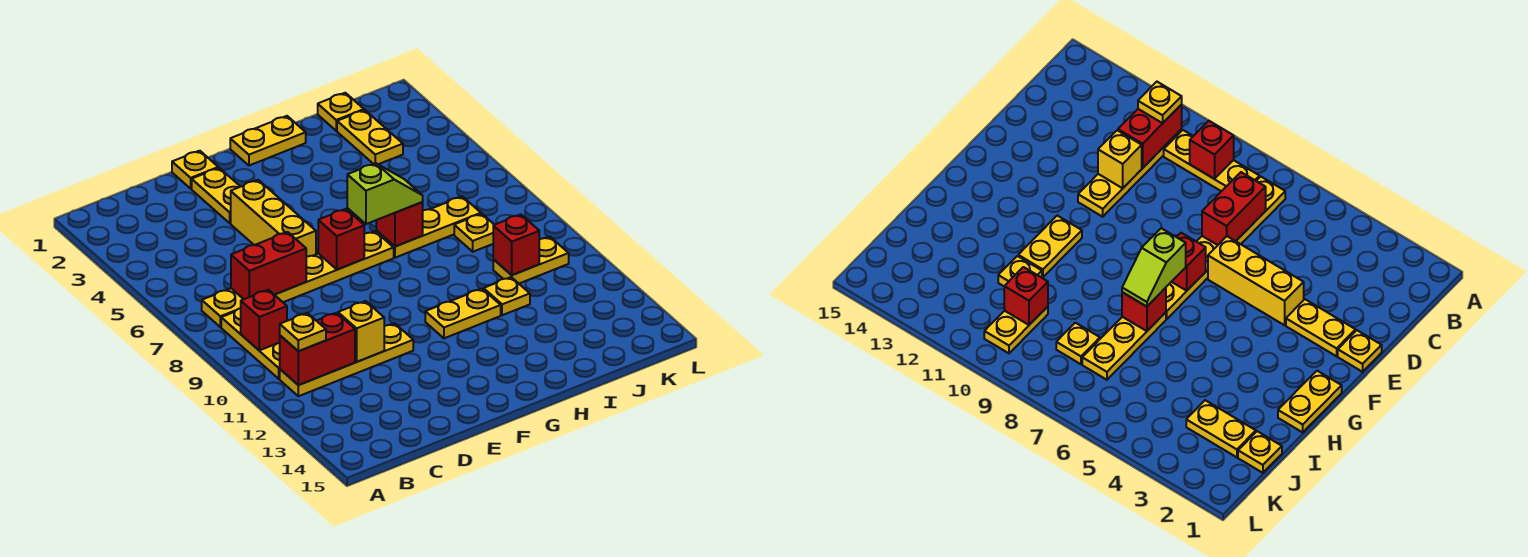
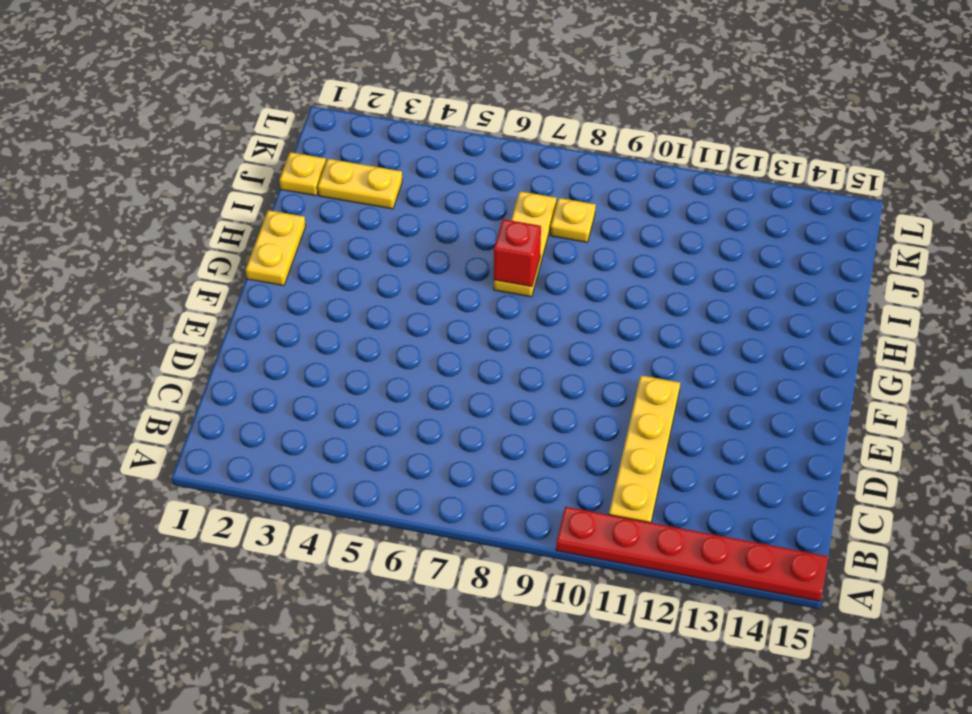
red plate A10:A15 level 1 -> none
none -> yellow plate B7:G7 level 1
none -> yellow plate B8:B10 level 1
none -> yellow plate E1 level 1

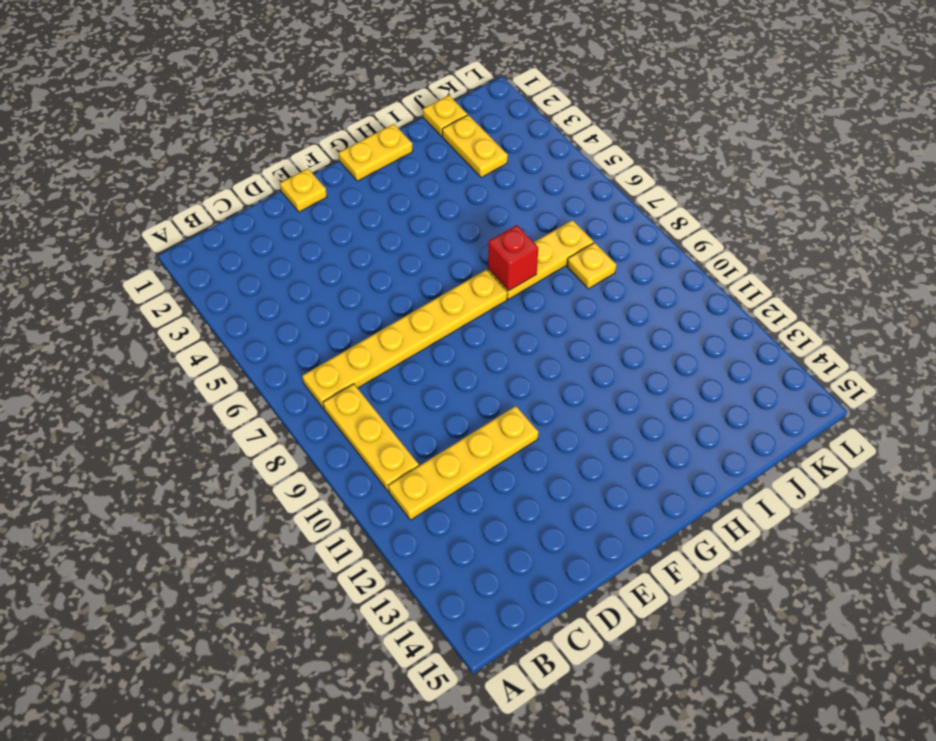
none -> yellow plate E2:E3 level 1
none -> yellow brick E4:E6 level 1
none -> yellow plate G11:H11 level 1

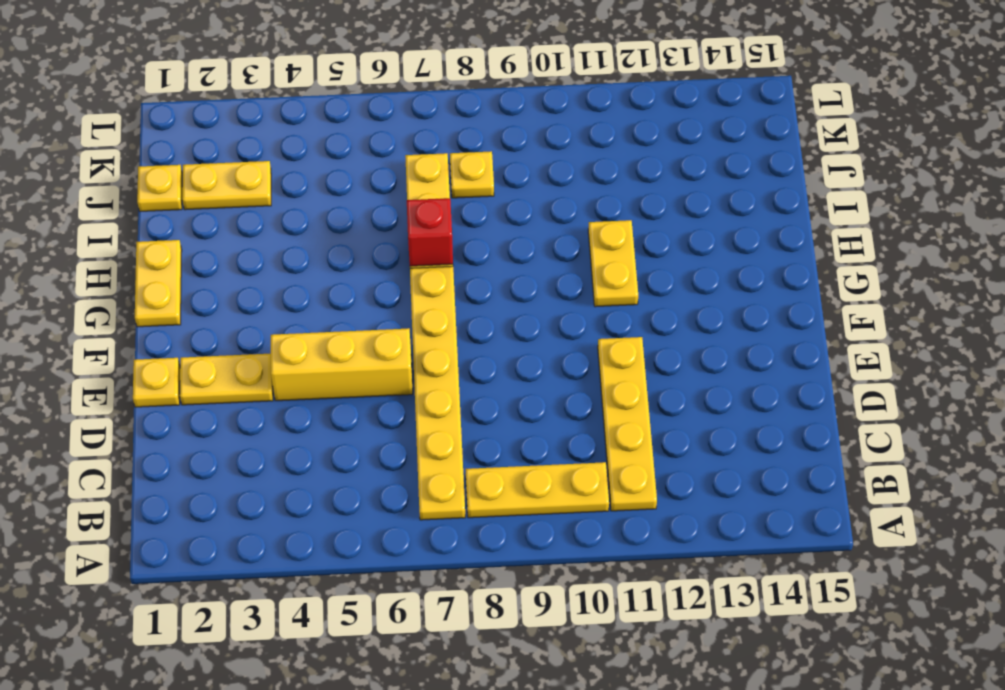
none -> yellow plate I11 level 1
none -> yellow plate J10:K10 level 1
none -> red brick B9 level 2

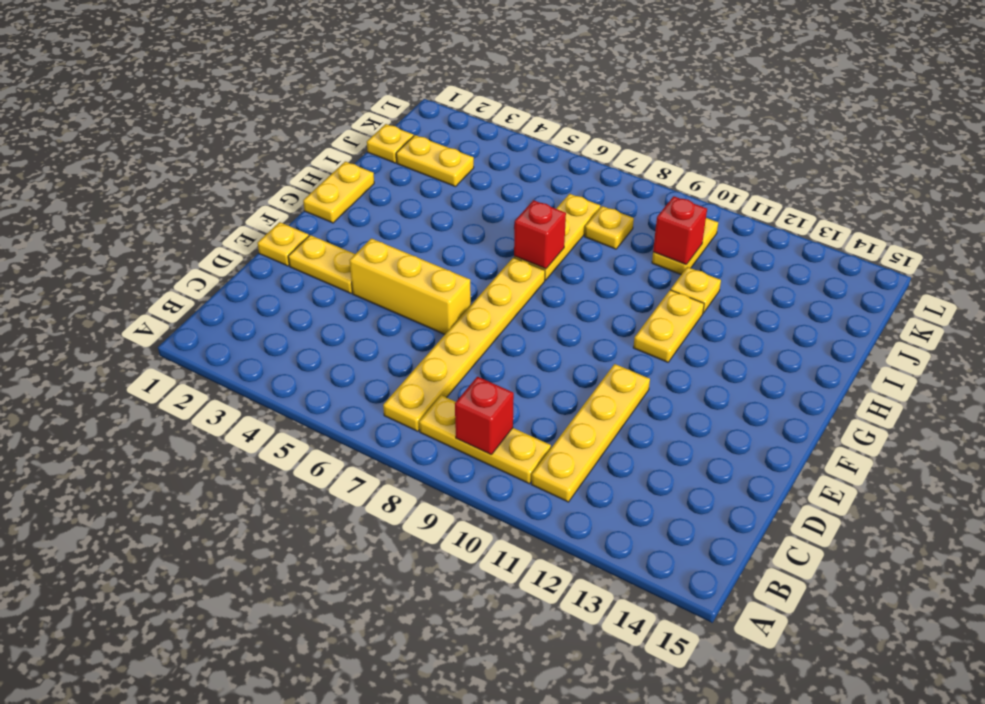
none -> red brick B11:C11 level 2
none -> red brick C7:D7 level 2
none -> yellow brick D11 level 2

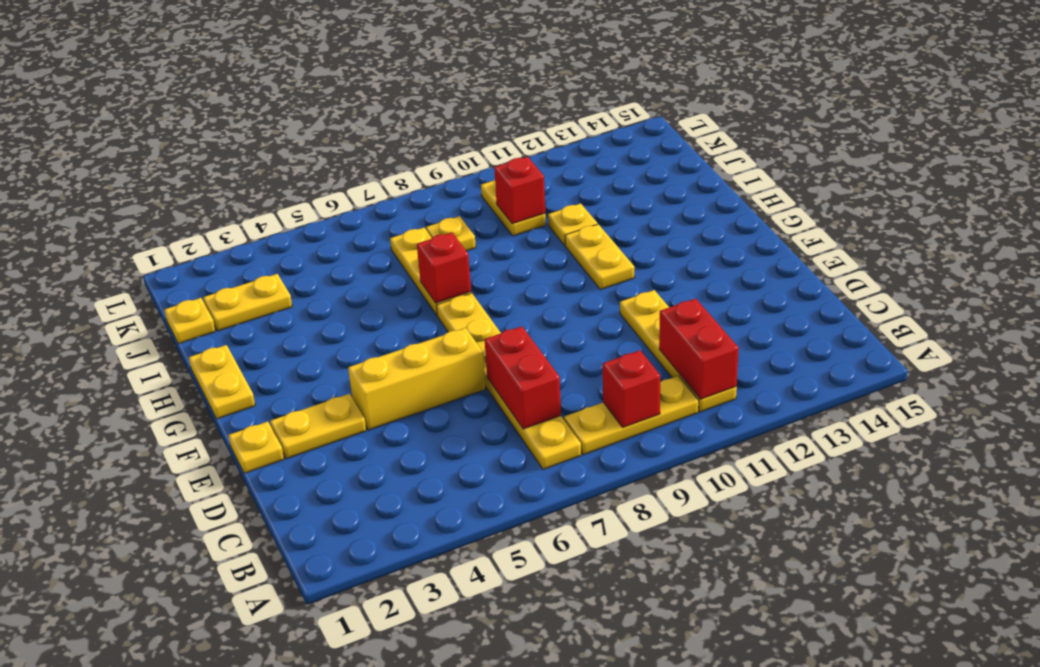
none -> yellow brick D11 level 2
none -> red brick F7 level 2
none -> yellow plate B11 level 3

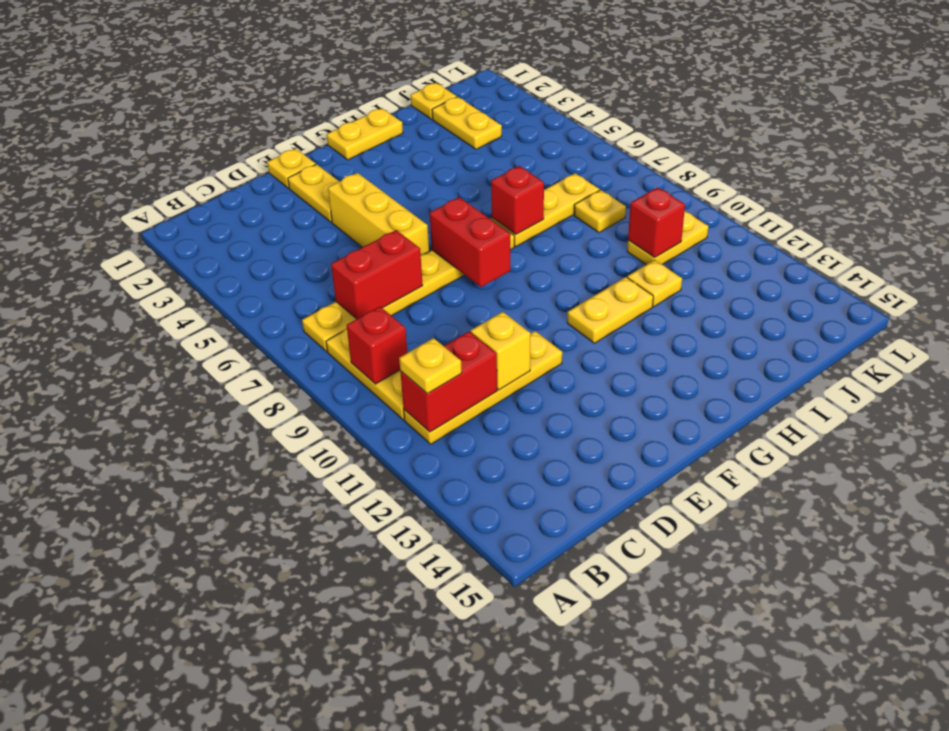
red brick F7:F8 level 2 -> red brick F7 level 2
none -> lime slope G7:H7 level 3 top G

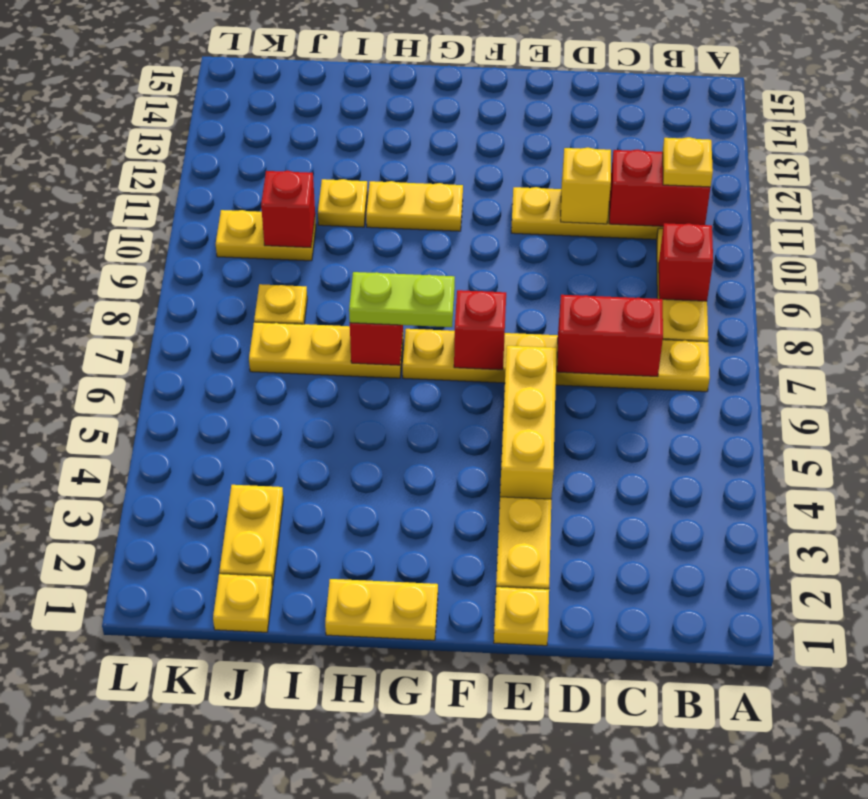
lime plate G7:H7 level 3 -> lime slope G7:H7 level 3 top G

